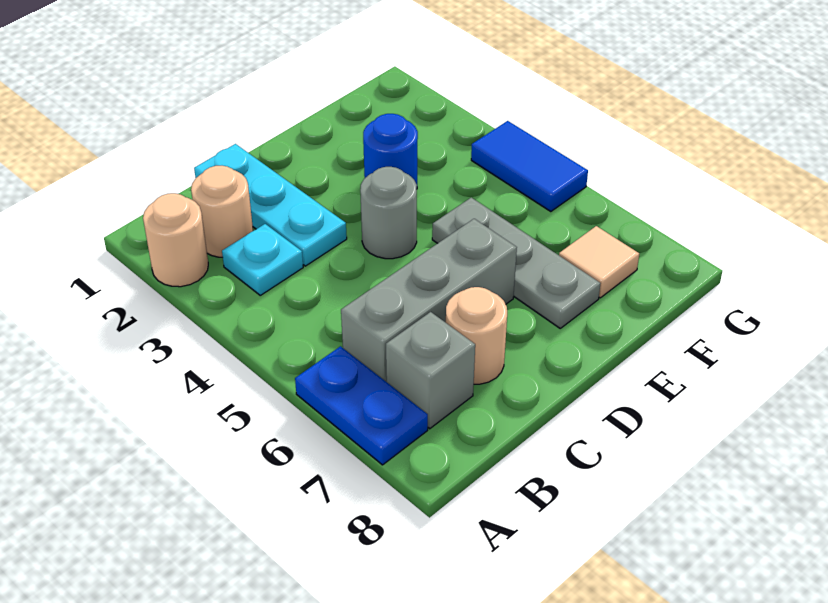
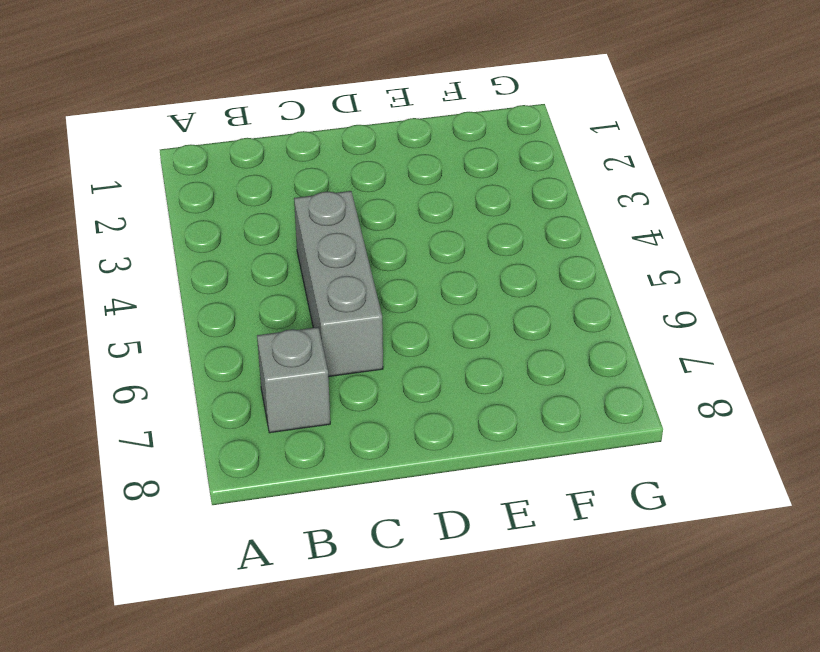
grey brick C4:C6 level 1 -> grey brick B6:D6 level 1
none -> tan round brick A2 level 1
none -> blue plate A6:A7 level 1
none -> tan round brick B2 level 1

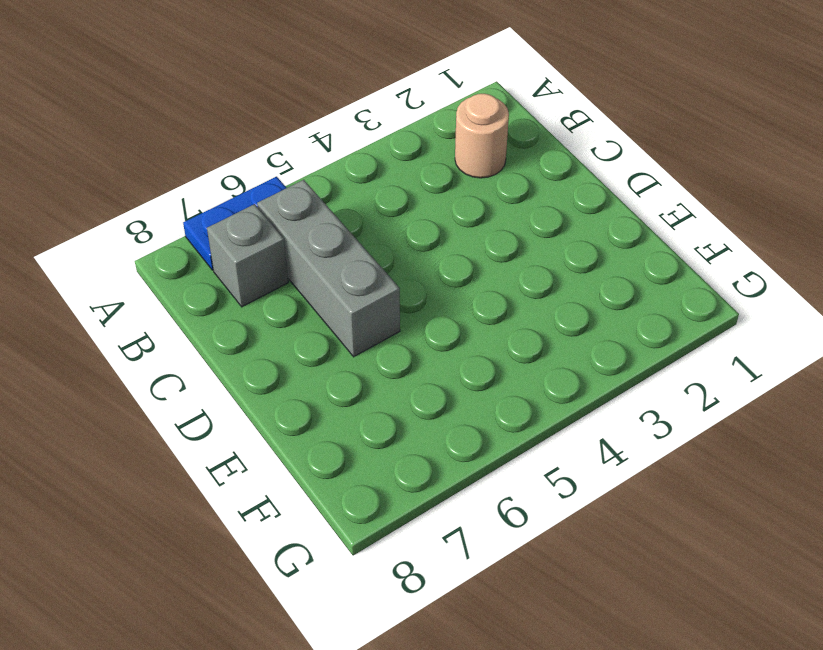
none -> tan round brick A2 level 1
none -> cyan plate B3 level 1
none -> cyan plate C1:C3 level 1

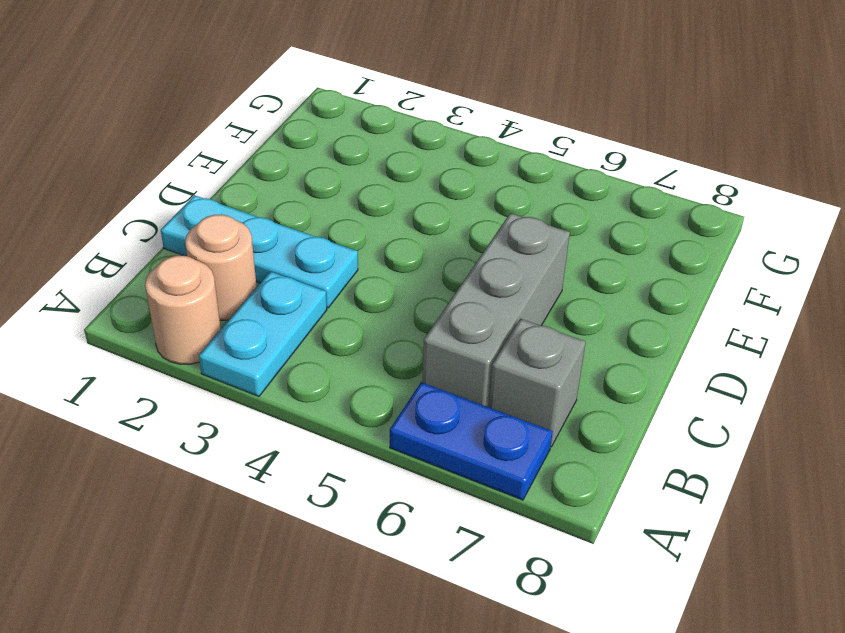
cyan plate A3:B3 level 1 -> cyan plate B3 level 1
none -> tan round brick C7 level 1
none -> grey round brick D4 level 1
none -> blue round brick E3 level 1

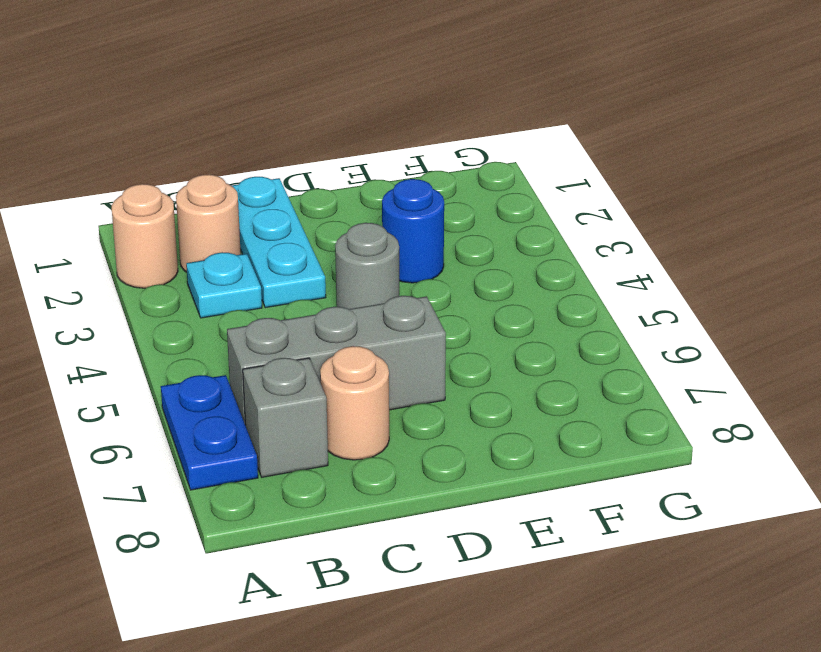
none -> grey plate E5:E7 level 1
none -> tan tile F7 level 1
none -> blue tile G4:G5 level 1

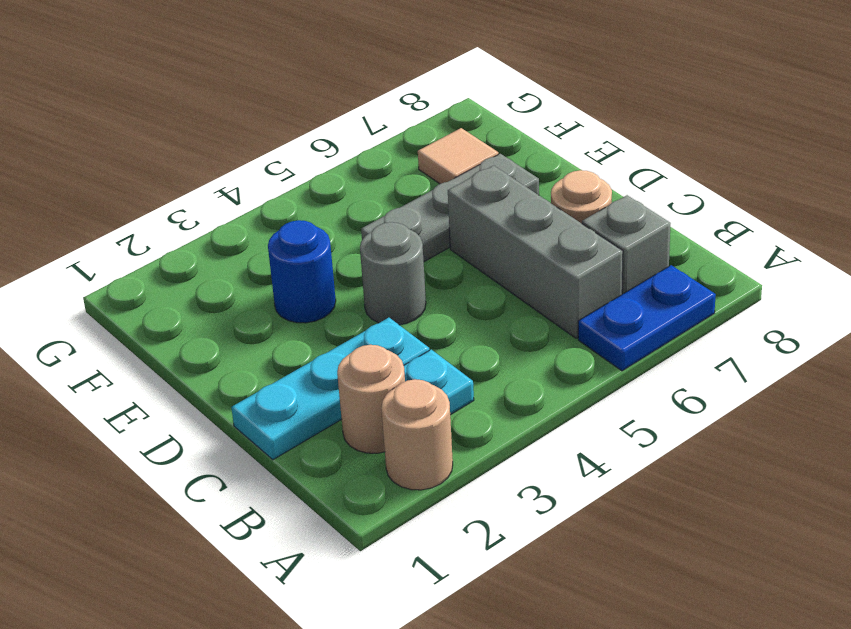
none -> blue tile G4:G5 level 1

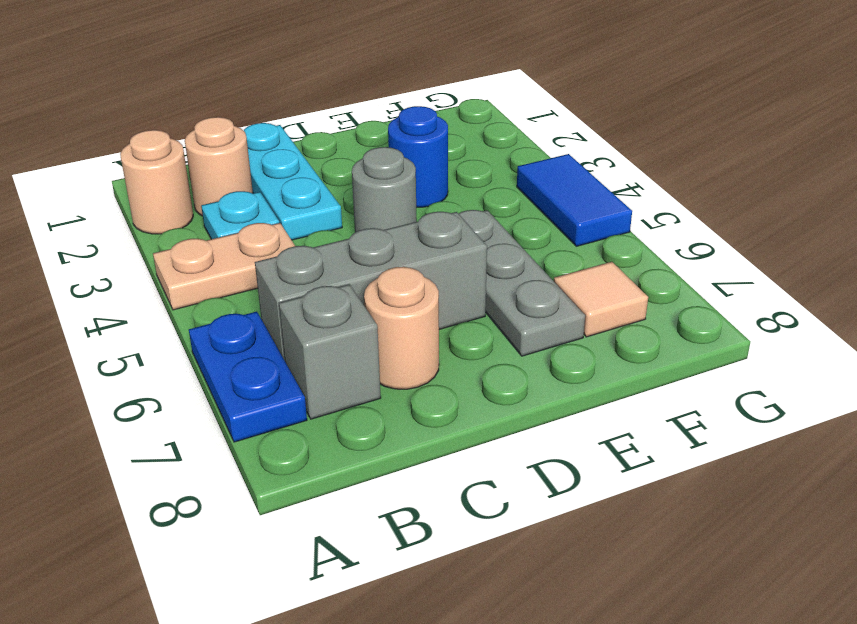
tan plate A4:B4 level 1 -> none

